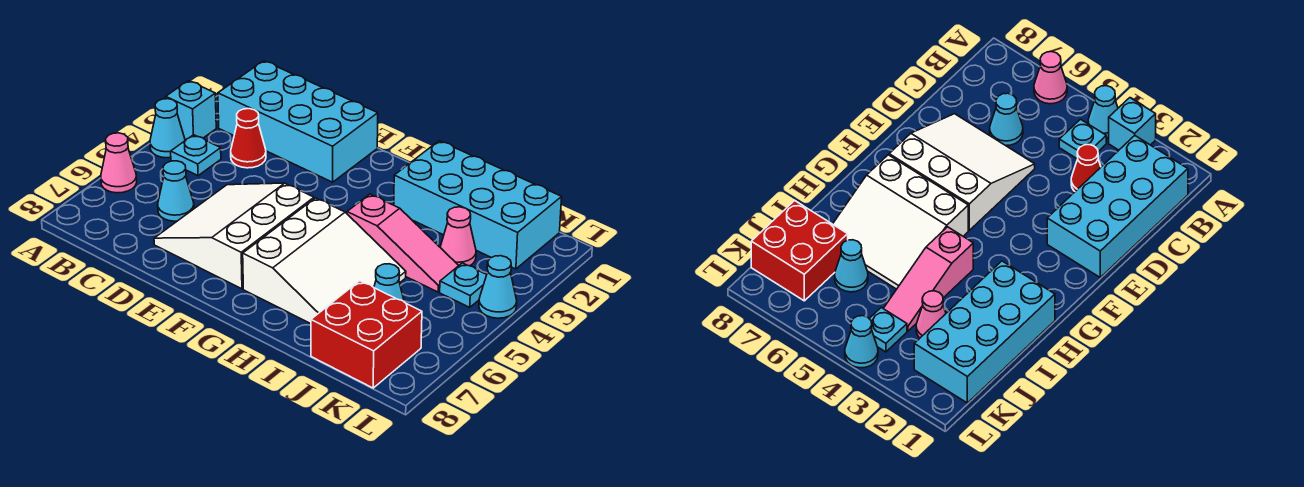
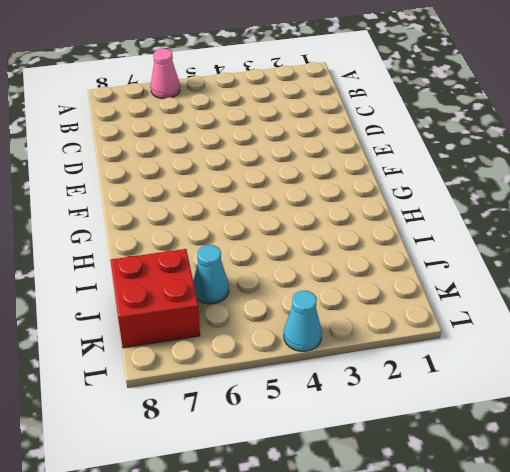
none -> cyan brick A3 level 1
none -> cyan cone A4 level 1
none -> cyan brick B1:E2 level 1

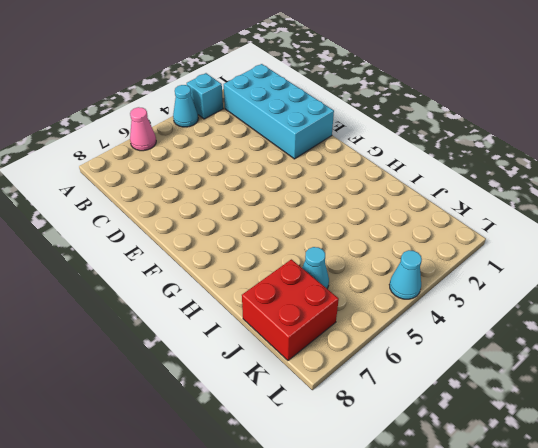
none -> cyan plate B4 level 1
none -> red cone C3 level 1
none -> cyan cone C6 level 1

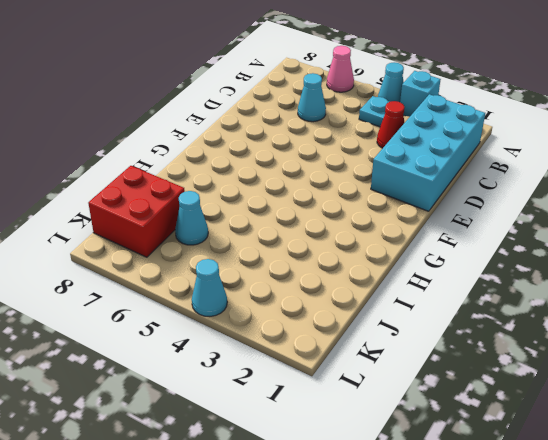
none -> white slope D5:F7 level 1 top F
none -> white slope G5:I7 level 1 top G
none -> cyan brick H1:K2 level 1

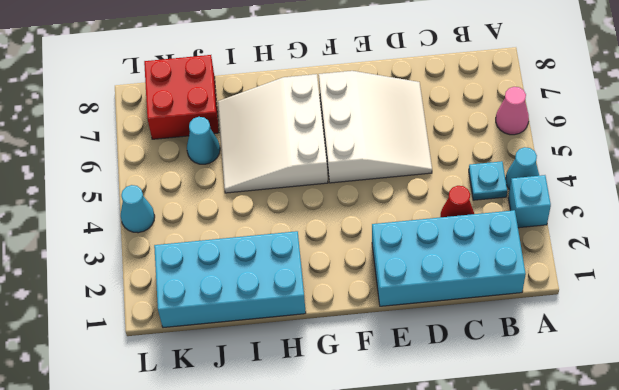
none -> cyan cone C6 level 1
none -> pink slope H4:J4 level 1 top H
none -> pink cone J3 level 1

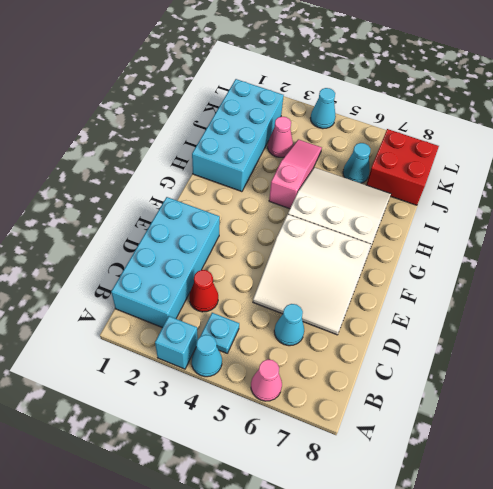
none -> cyan plate K4 level 1

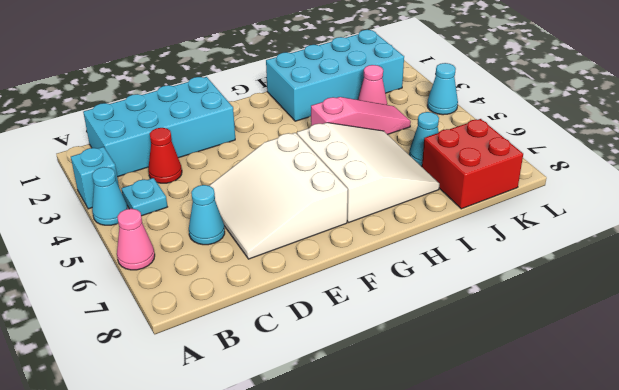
none -> cyan plate K4 level 1

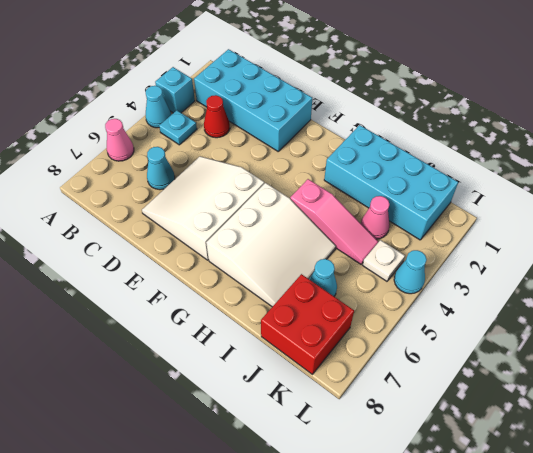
white plate K4 level 1 -> cyan plate K4 level 1

